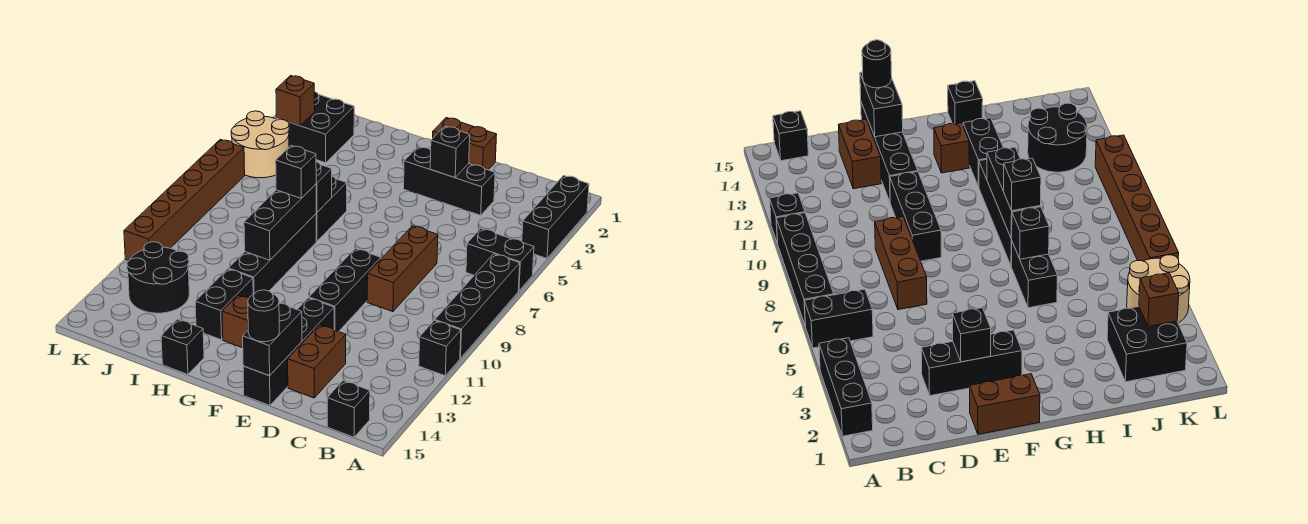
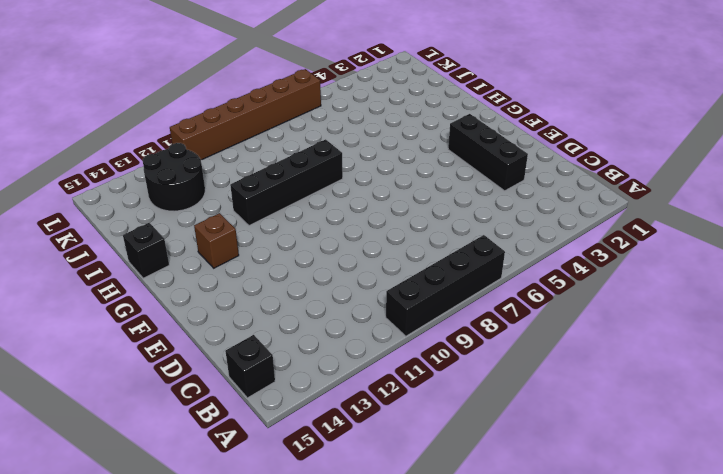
none -> black brick A2:A4 level 1
none -> black brick A6:B6 level 1
none -> black brick A11 level 1

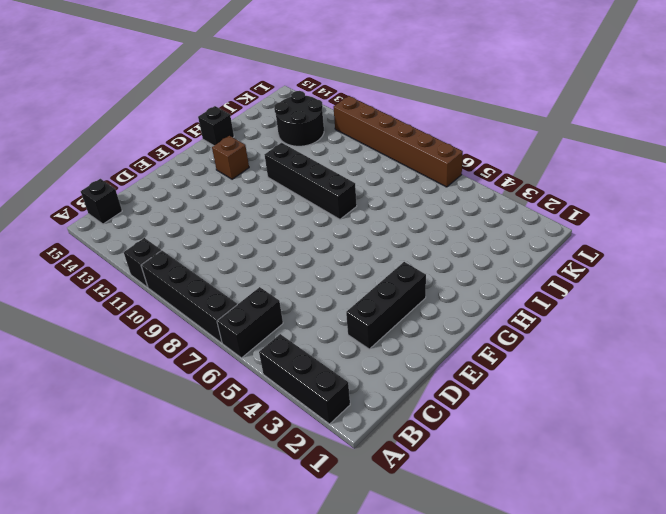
none -> brown brick D7:D9 level 1
none -> brown brick D13:D14 level 1
none -> brown brick E1:F1 level 1

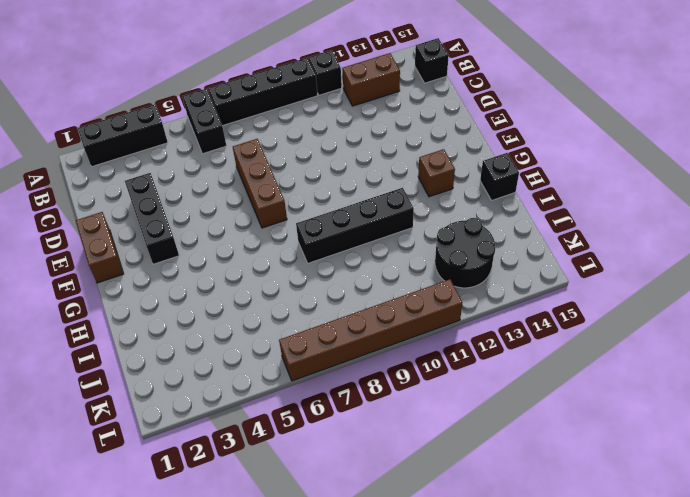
brown brick B12:B13 level 1 -> brown brick D13:D14 level 1
brown brick D7:F7 level 1 -> brown brick D7:D9 level 1
none -> black brick E9:E11 level 1
none -> black brick E12:E15 level 1
none -> black brick H6:H7 level 1

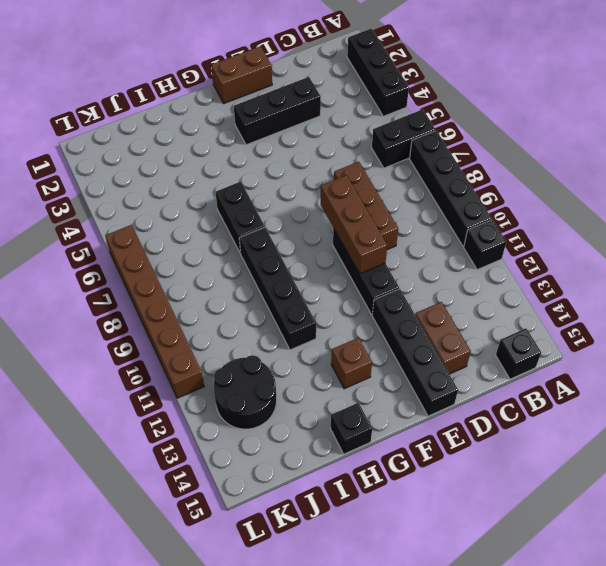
brown brick E8:E10 level 2 -> none
none -> black brick H12:H13 level 1
none -> black brick J2:K3 level 1
none -> tan round brick K4:L5 level 1

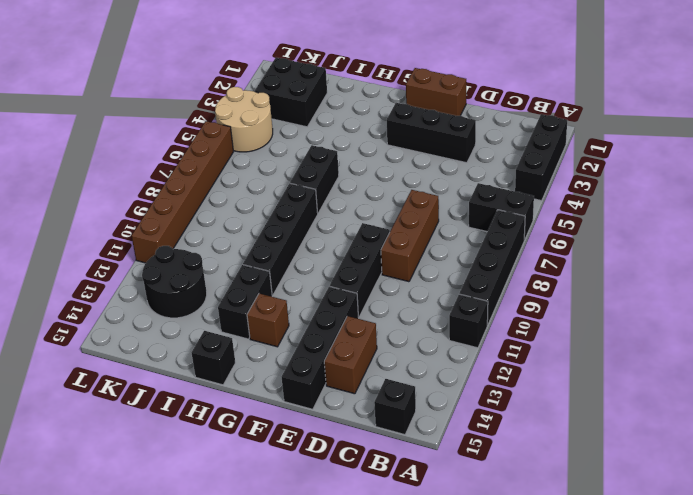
none -> black brick E3 level 2
none -> black brick E14:E15 level 2
none -> black brick H7 level 2

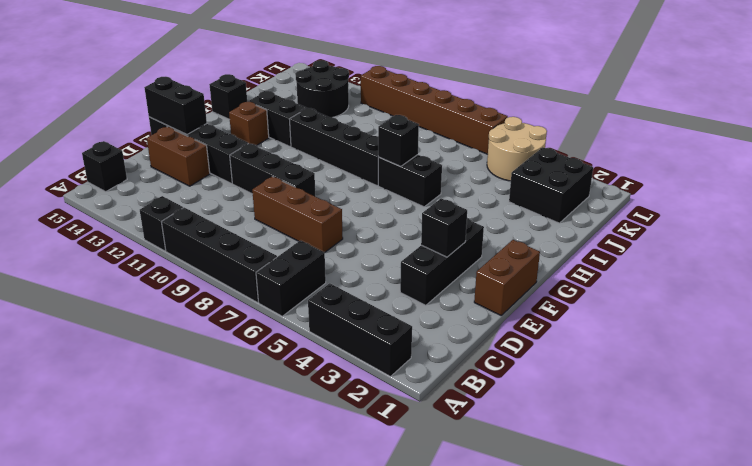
none -> black brick H8:H10 level 2
none -> brown brick K3 level 2
none -> black round brick E15 level 3

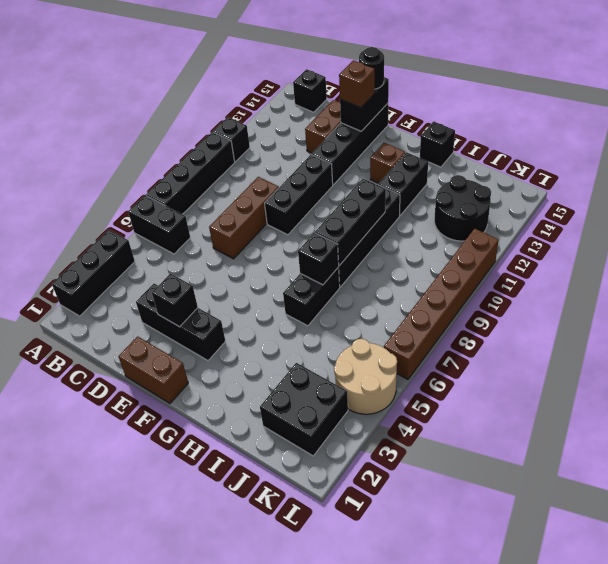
brown brick E14 level 3 -> brown brick K3 level 2
none -> black brick H8 level 3

